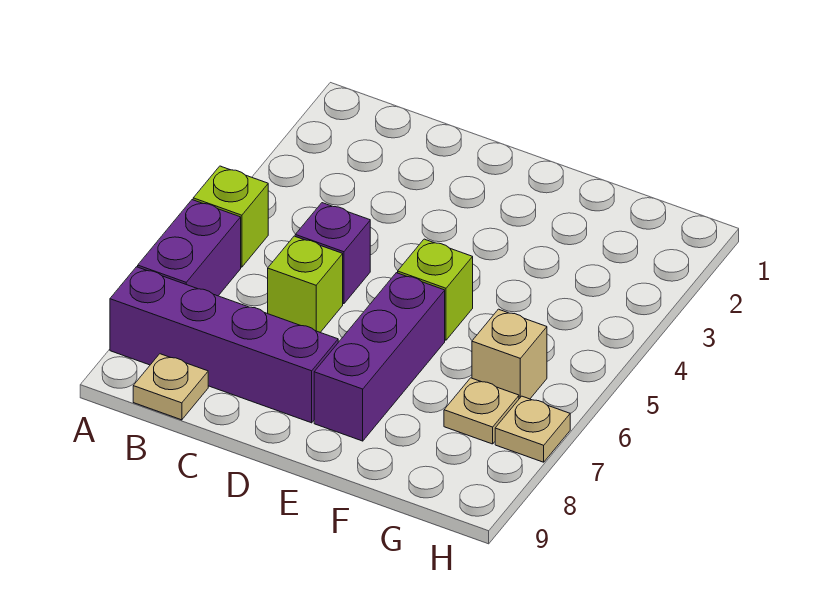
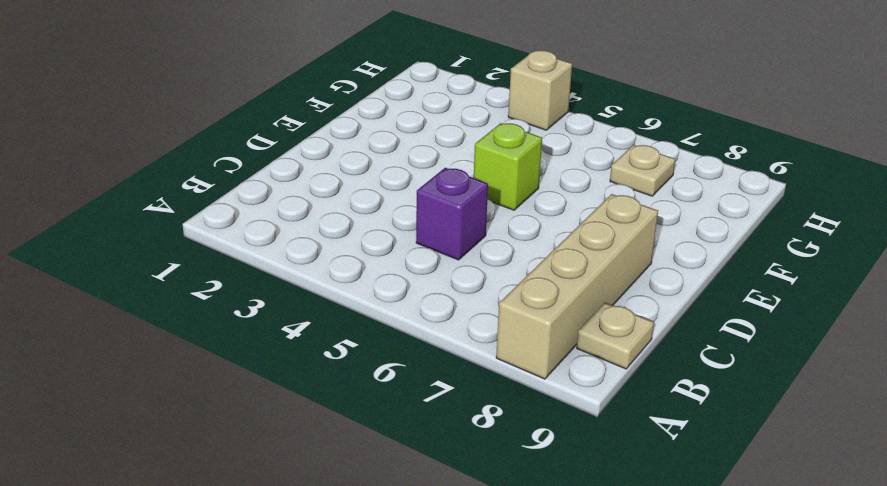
tan brick A8:D8 level 1 -> purple brick A8:D8 level 1
tan brick H4 level 1 -> tan brick G6 level 1
none -> lime brick A5 level 1
none -> purple brick A6:A7 level 1

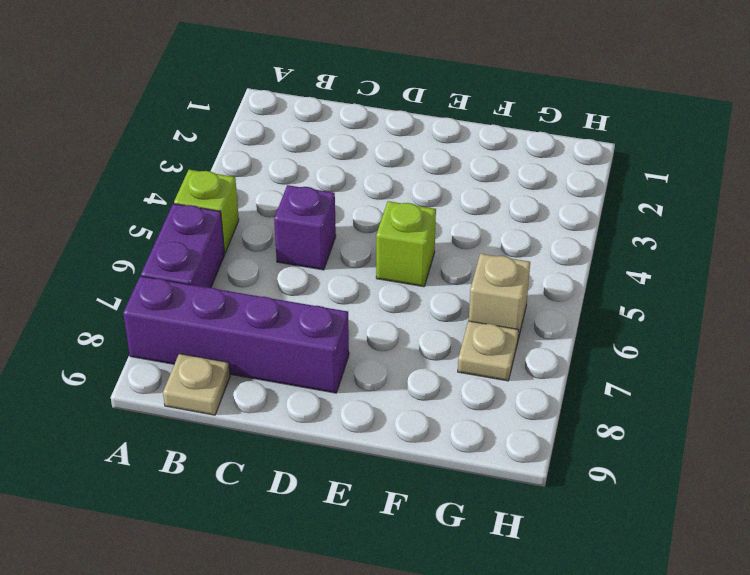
none -> lime brick C6 level 1
none -> purple brick E6:E8 level 1

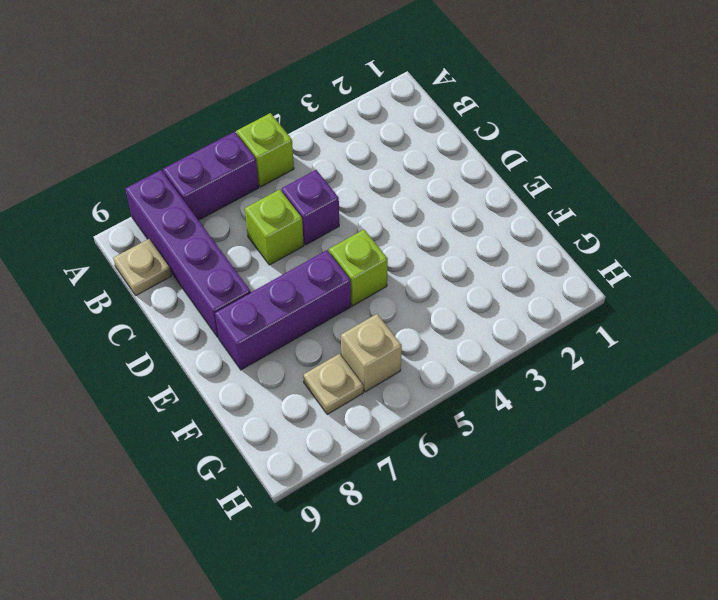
none -> tan plate H7 level 1

